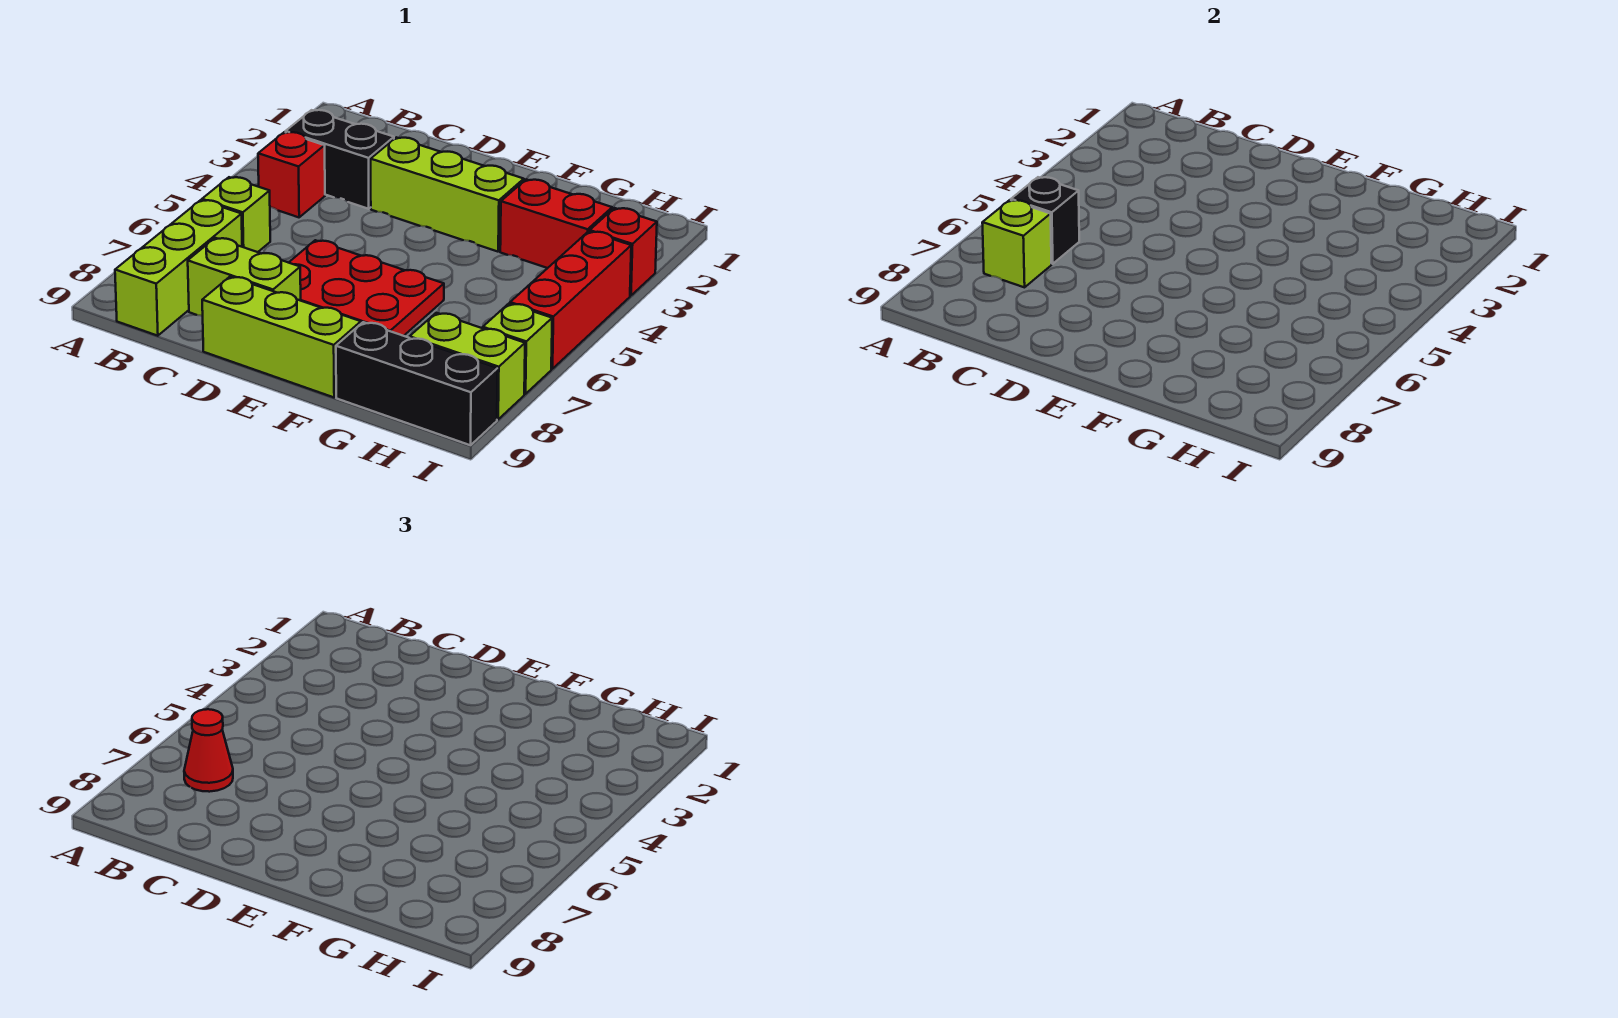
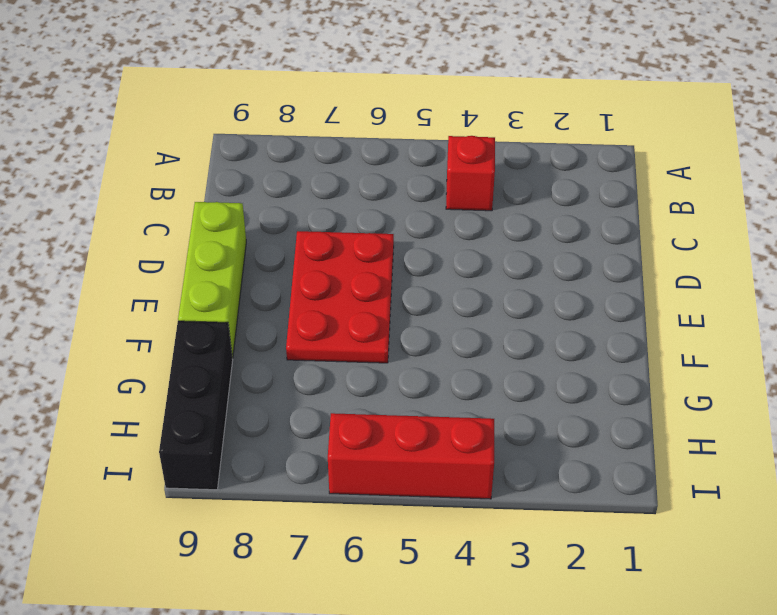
none -> black brick B3:C3 level 1
none -> lime brick B6 level 1
none -> lime brick B7:B9 level 1

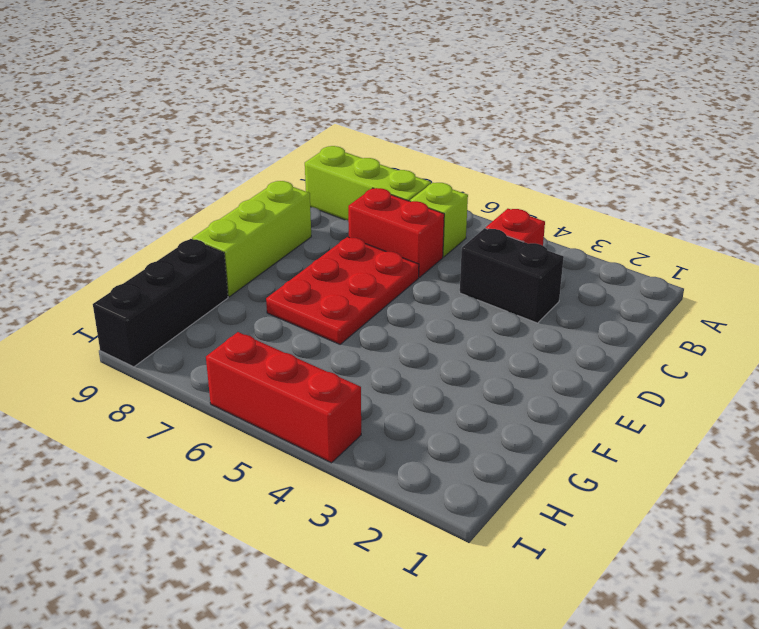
black brick C3:C4 level 1 -> black brick B3:C3 level 1
red brick C6:C7 level 1 -> red brick G3:H3 level 1
none -> lime brick C8:D8 level 1
none -> lime brick D3:F3 level 1
none -> lime brick H8:I8 level 1

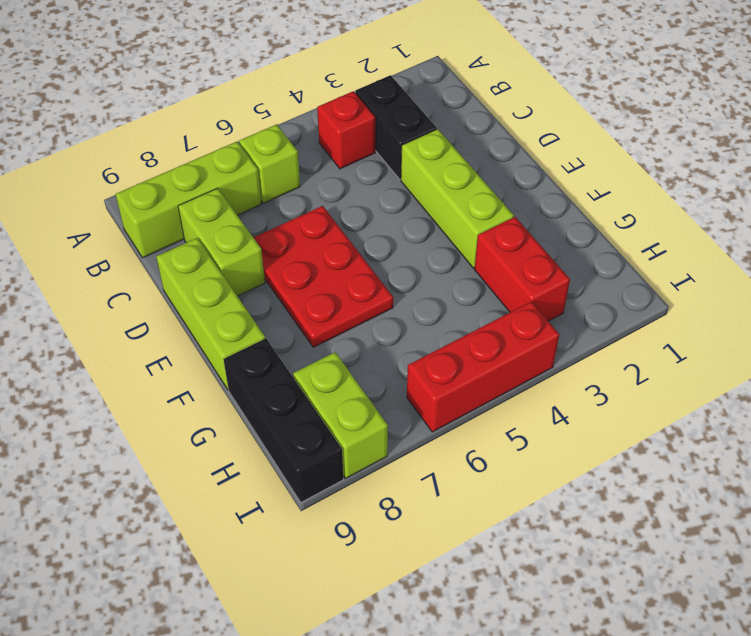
none -> red brick I3 level 1
none -> lime brick I7 level 1
none -> black brick B6 level 2

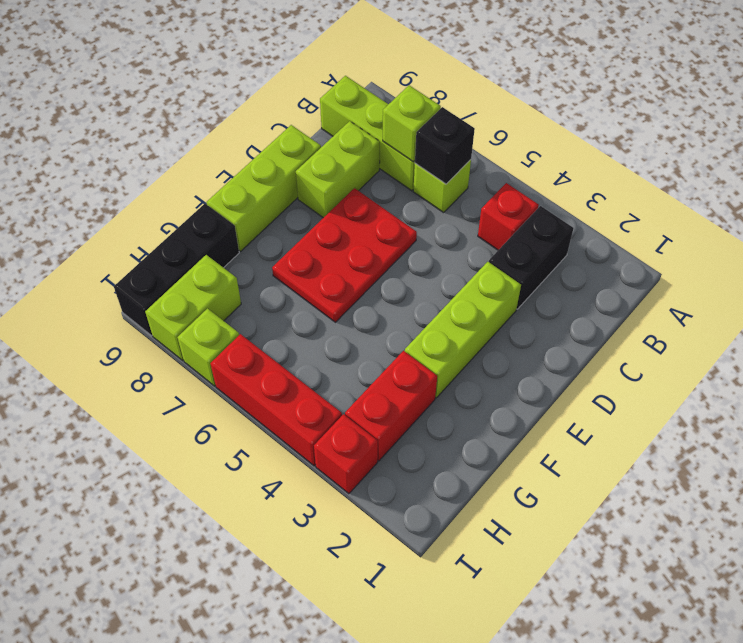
none -> red cone B7 level 3

